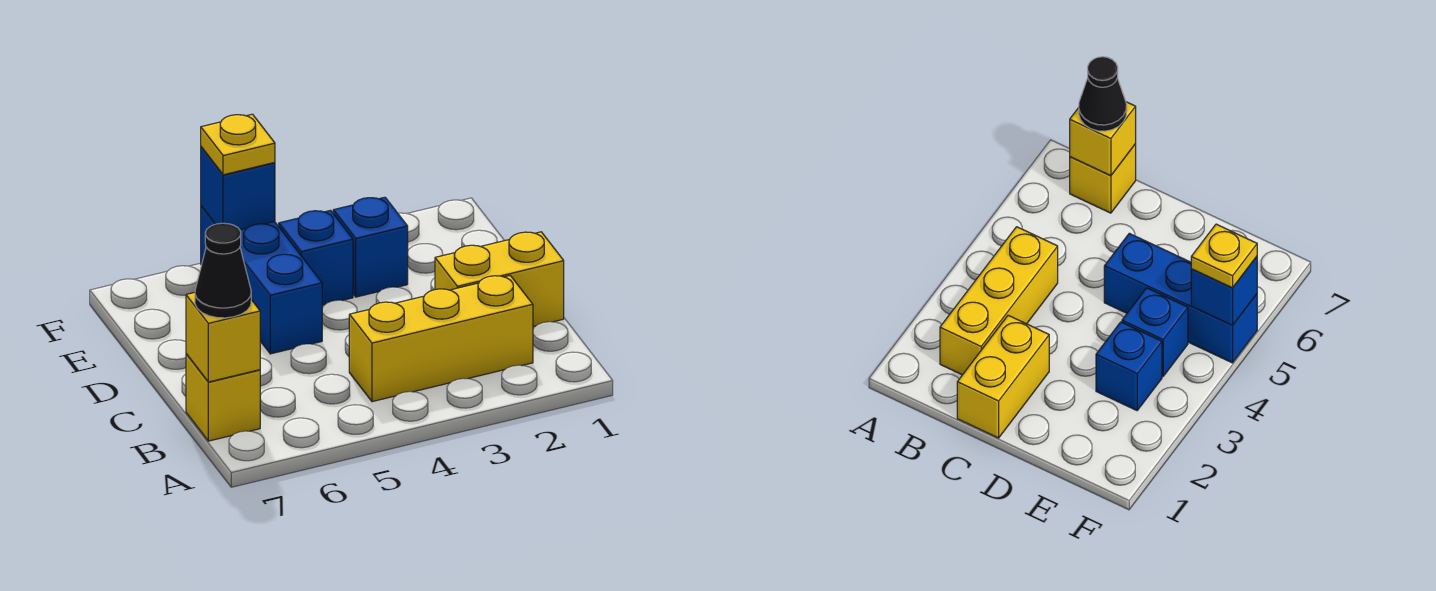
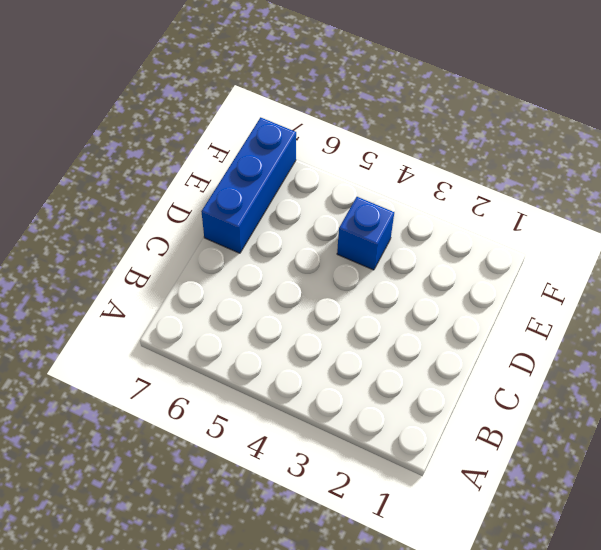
blue brick D7:F7 level 1 -> blue brick D5:F5 level 1
none -> yellow brick B2:B4 level 1
none -> yellow brick B7 level 1

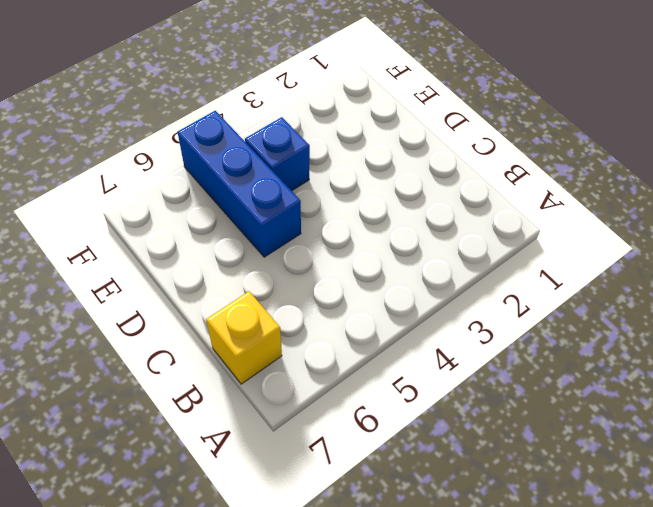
none -> yellow brick B2:B4 level 1
none -> yellow brick C1:C2 level 1

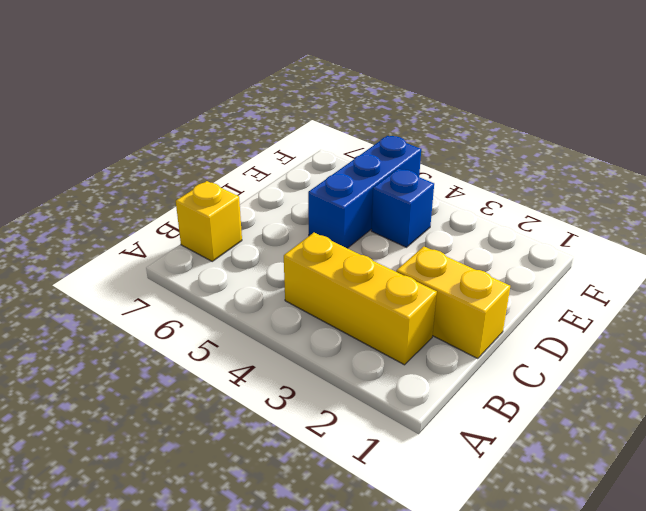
none -> blue brick E3 level 1
none -> yellow brick B7 level 2

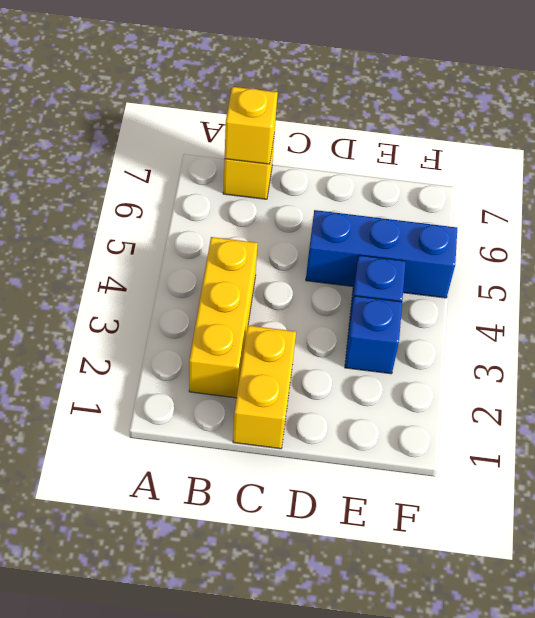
none -> blue brick F5 level 2
none -> black cone B7 level 3

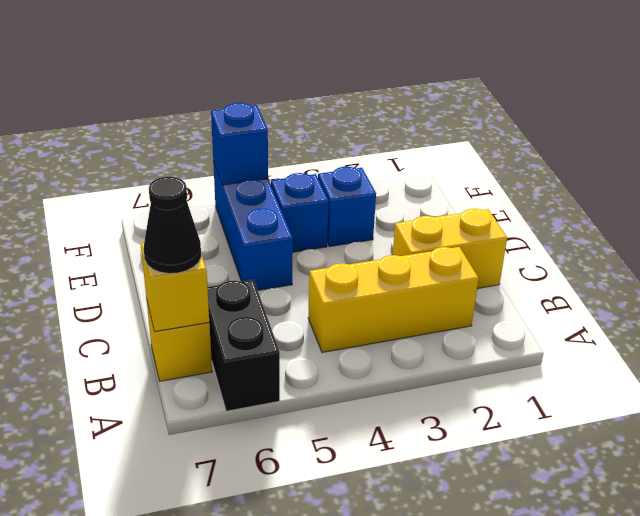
black brick A6:B6 level 1 -> none
none -> yellow plate F5 level 3

